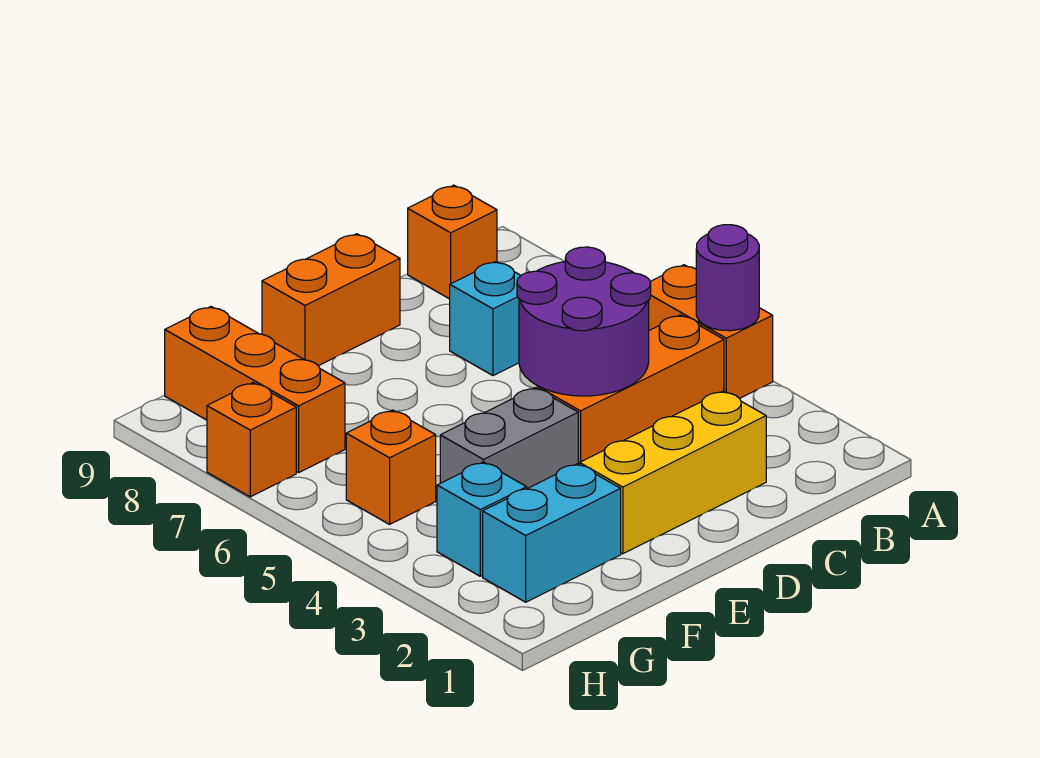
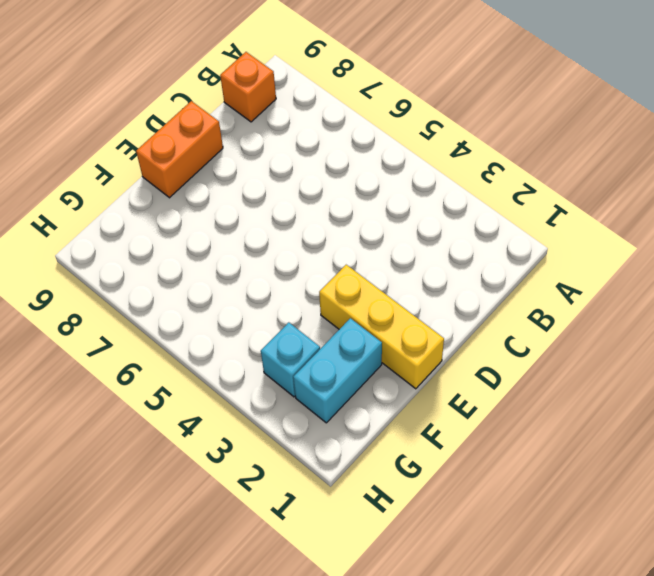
yellow brick E1:E3 level 1 -> yellow brick C2:E2 level 1
none -> orange brick A4:A5 level 1
none -> orange brick B4:D4 level 1
none -> cyan brick C7 level 1

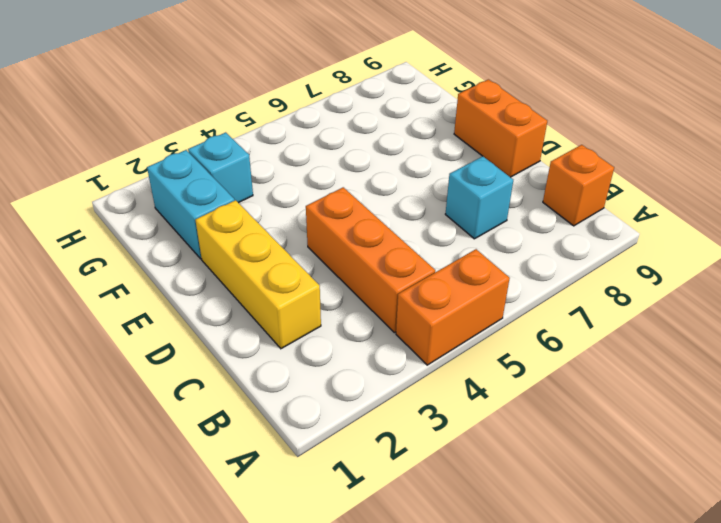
none -> grey brick E4:F4 level 1
none -> orange brick G5 level 1
none -> orange brick G7:G9 level 1

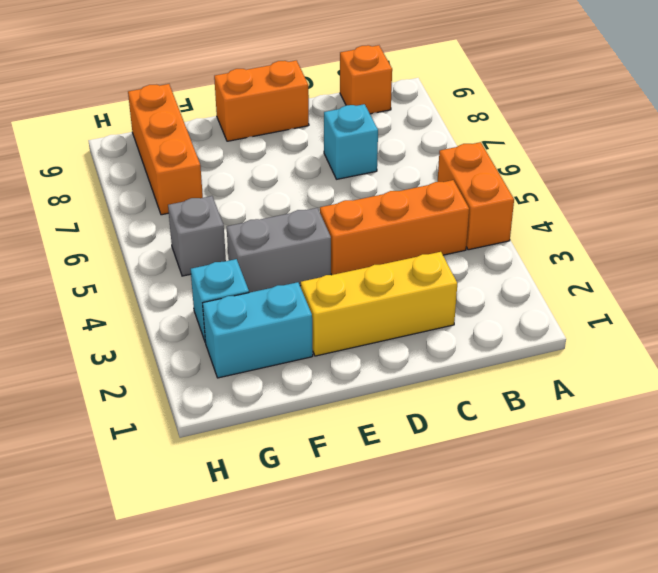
grey brick G5 level 1 -> orange brick G5 level 1
none -> orange brick H7 level 1
none -> purple round brick A4 level 2
none -> purple round brick C4:D5 level 2

